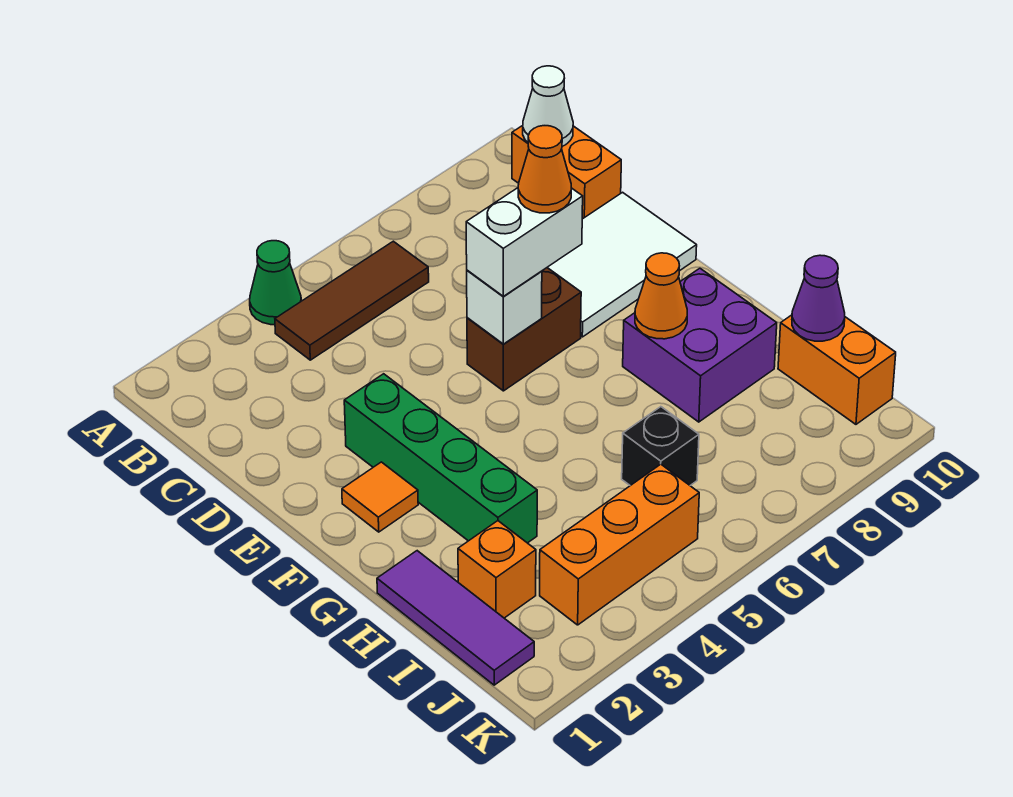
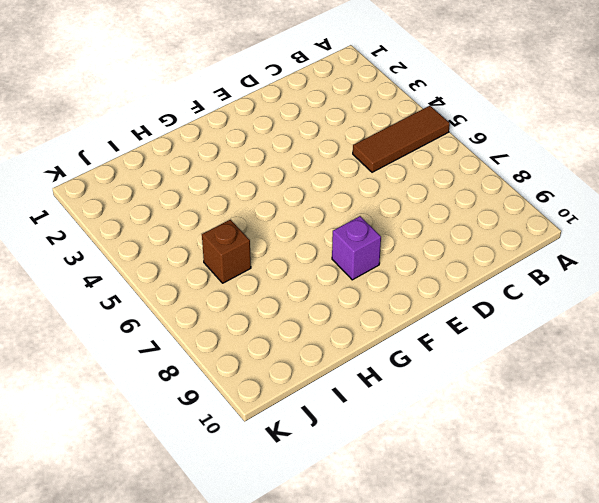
brown tile A5:C5 level 1 -> brown tile B4:B6 level 1
purple brick F8 level 1 -> none
brown brick I6 level 1 -> black brick I6 level 1
none -> green cone A4 level 1
none -> orange brick B10:C10 level 1
none -> white tile D8:E10 level 1

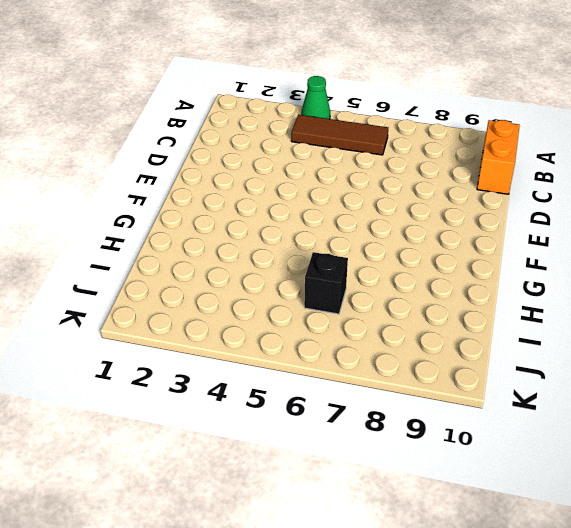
none -> white tile D8:E10 level 1
none -> green brick E3:H3 level 1
none -> brown brick E6:E7 level 1

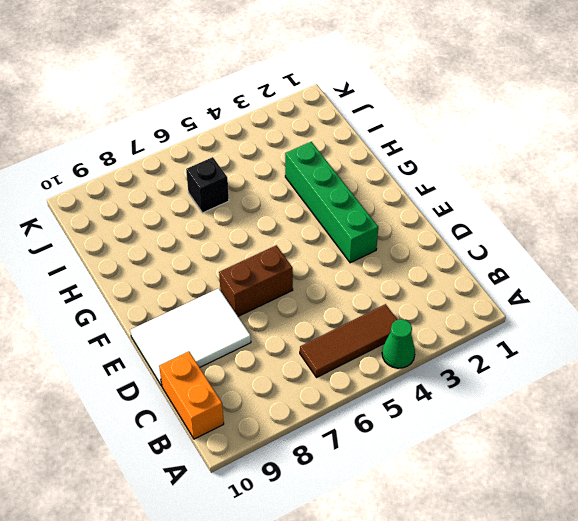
none -> orange tile F2 level 1
none -> purple brick G8:H9 level 1
none -> purple tile H1:J1 level 1

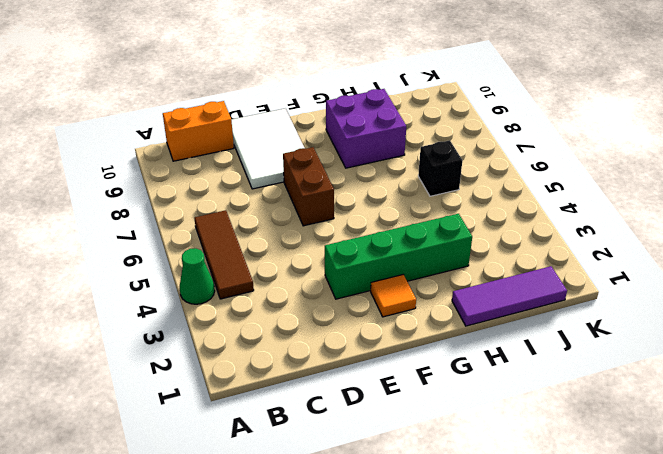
none -> orange brick I2 level 1
none -> orange brick I10:J10 level 1
none -> orange brick J3:J5 level 1

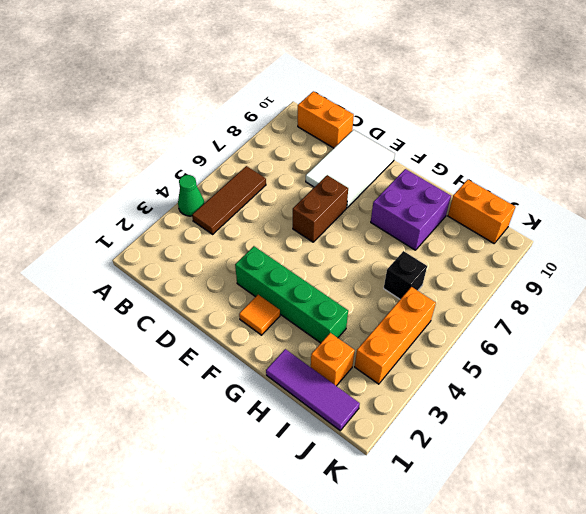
none -> white cone B10 level 2
none -> white brick E6 level 2
none -> orange cone G8 level 2

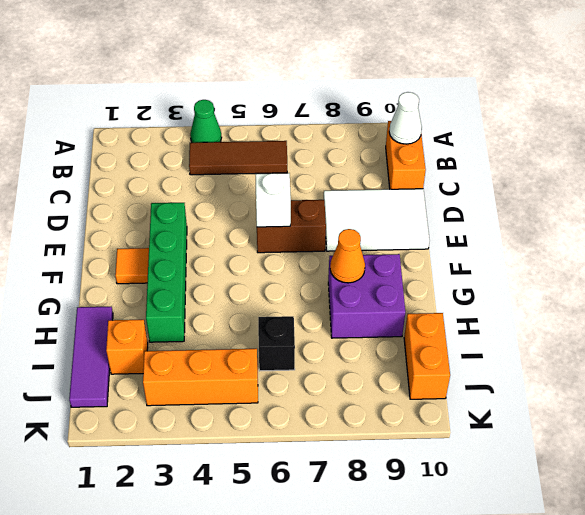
none -> purple cone I10 level 2
none -> white brick E6:E7 level 3
none -> orange cone E7 level 4

